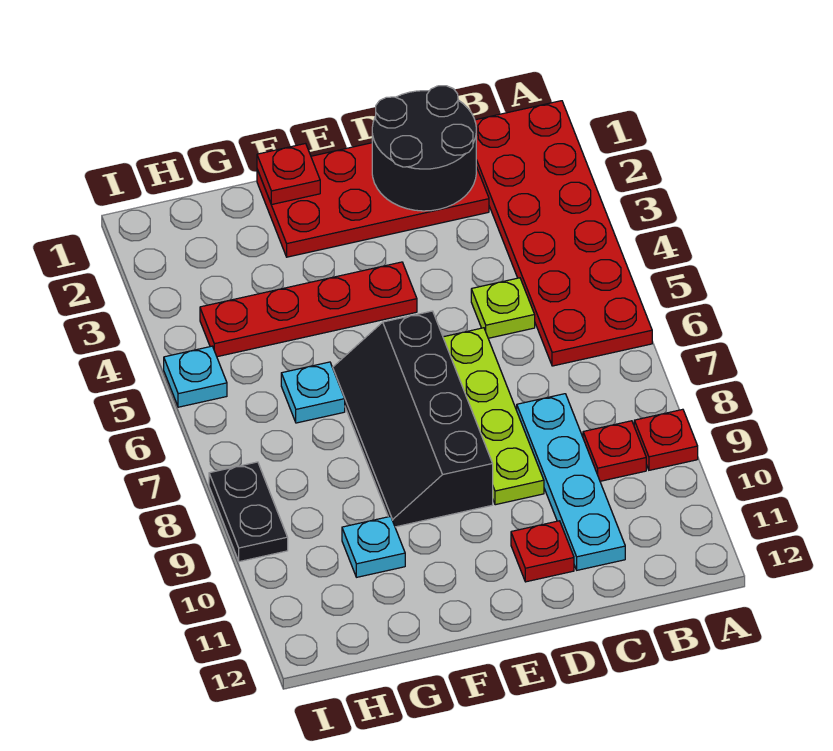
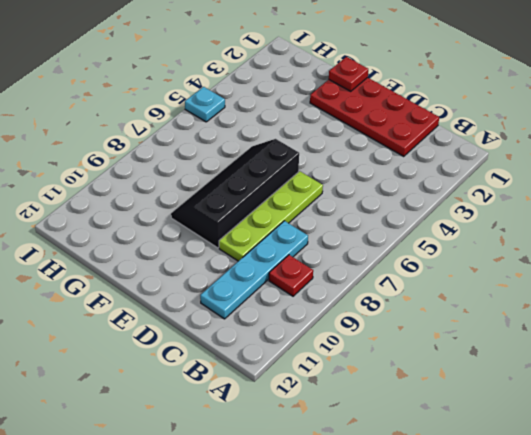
none -> red plate A1:B6 level 1
none -> red plate A9 level 1
none -> lime plate C5 level 1

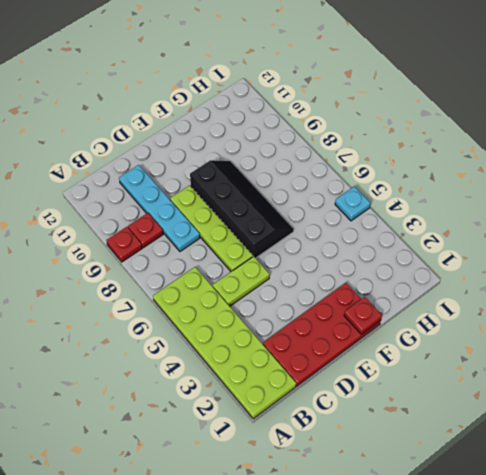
lime plate A1:B6 level 1 -> red plate A1:B6 level 1
lime plate C5:D5 level 1 -> lime plate C5 level 1
none -> red plate D11 level 1
none -> red plate E4:H4 level 1
none -> cyan plate G6 level 1

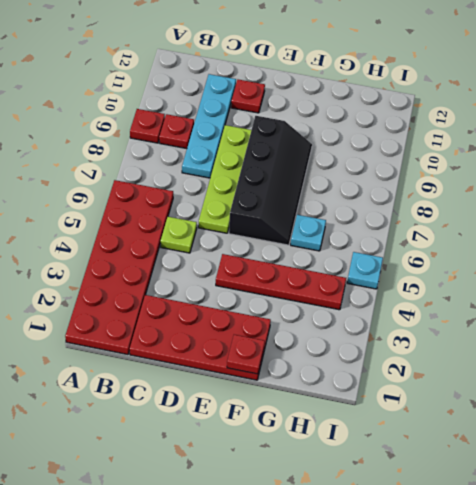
none -> cyan plate G10 level 1
none -> black plate I8:I9 level 1
none -> black round brick C1:D2 level 2

